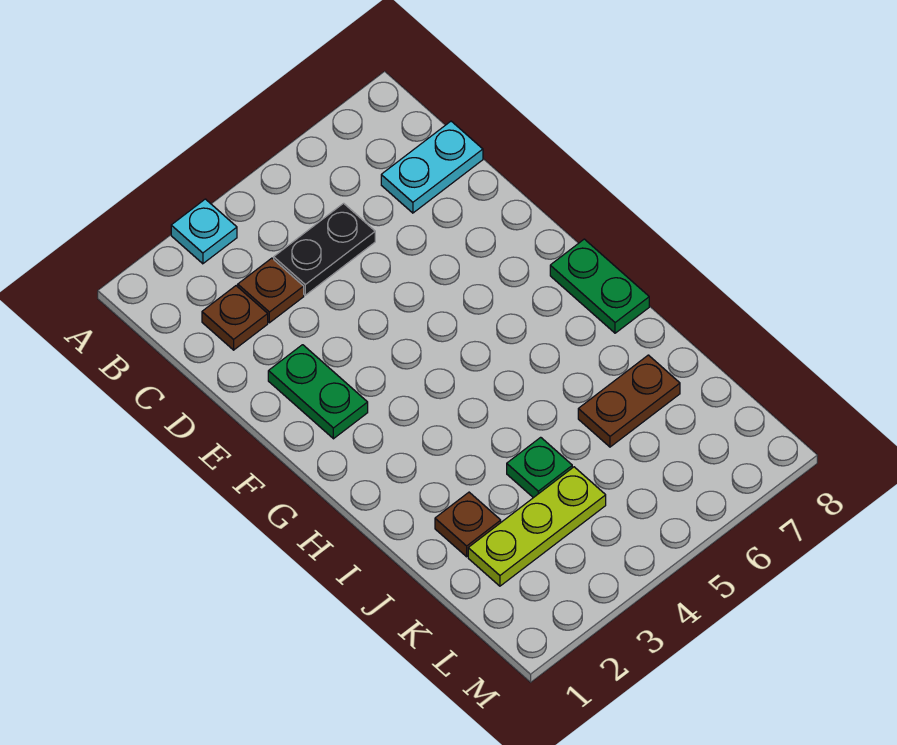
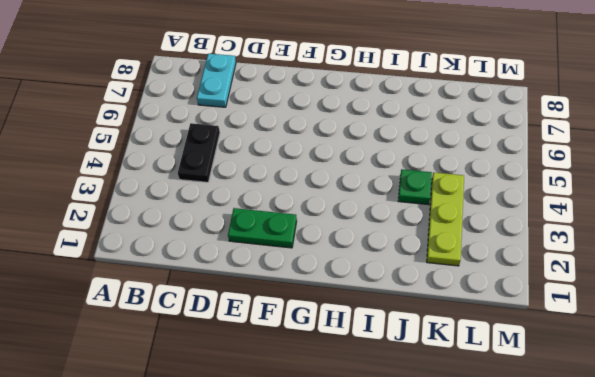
none -> cyan plate A3 level 1
none -> brown plate C2 level 1

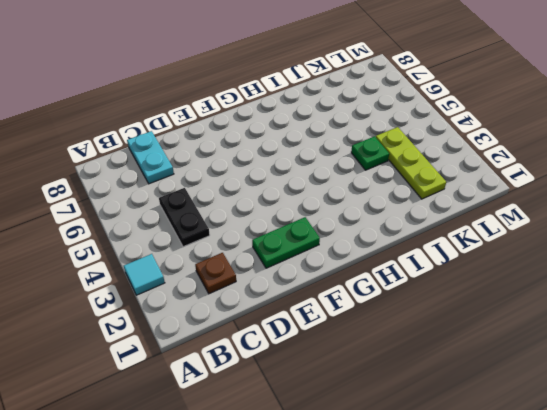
cyan tile A3 level 1 -> cyan plate A3 level 1
none -> brown plate C3 level 1
none -> green plate G8:H8 level 1

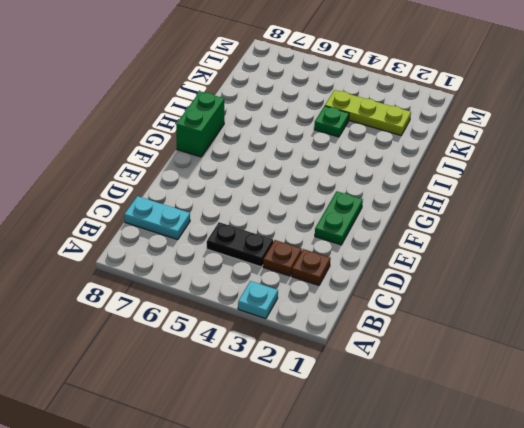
green brick G8:H8 level 1 -> green plate G8:H8 level 1
none -> brown plate J2 level 1
none -> brown plate J6:J7 level 1

